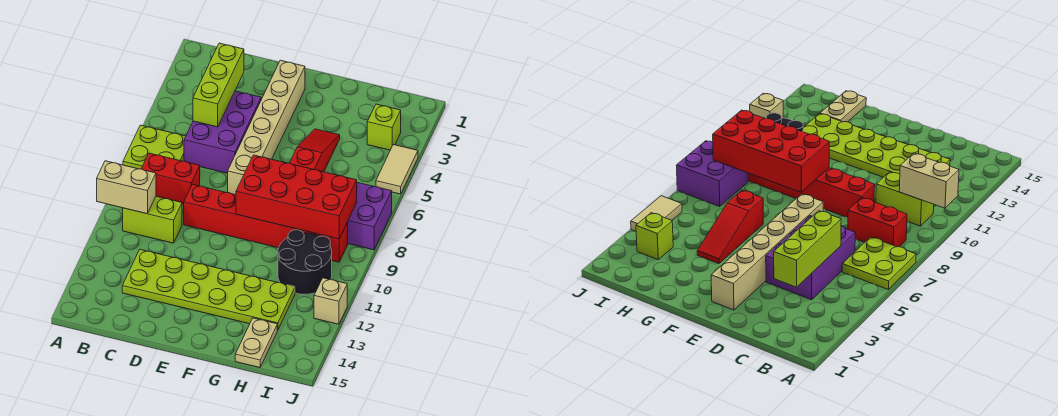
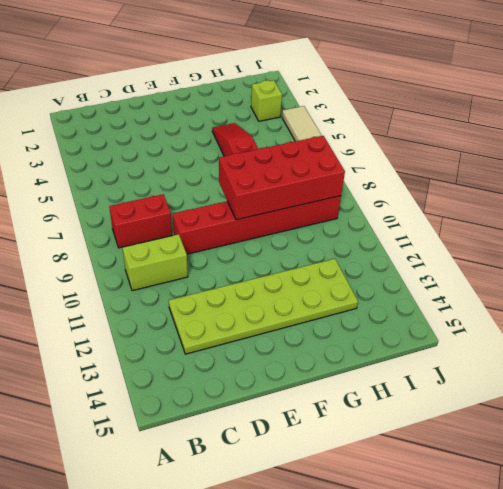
none -> lime plate A6:B7 level 1
none -> purple brick C4:D6 level 1
none -> tan brick E2:E7 level 1

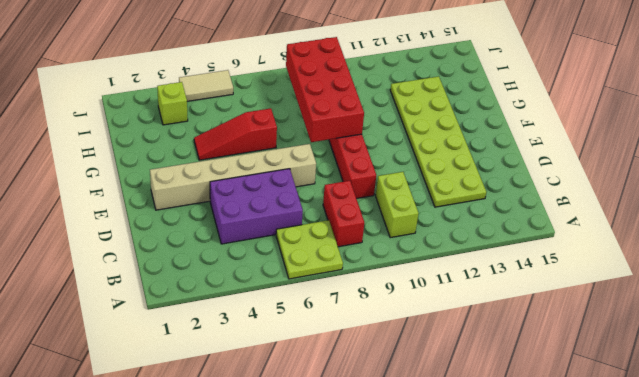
none -> black round brick H10:I11 level 1
none -> tan plate H14:H15 level 1
none -> purple brick I7:J8 level 1

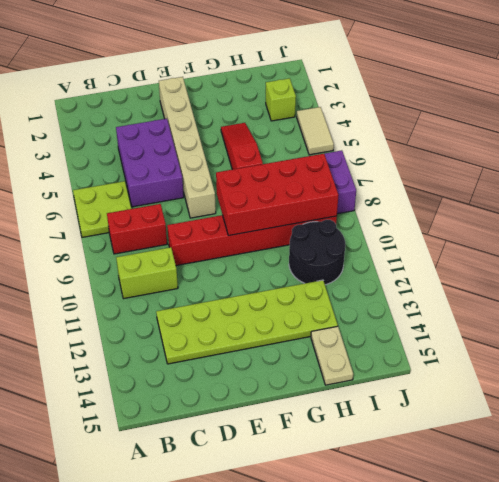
none -> tan brick J12 level 1
none -> tan brick A10:B10 level 2
none -> lime brick C3:C5 level 2

